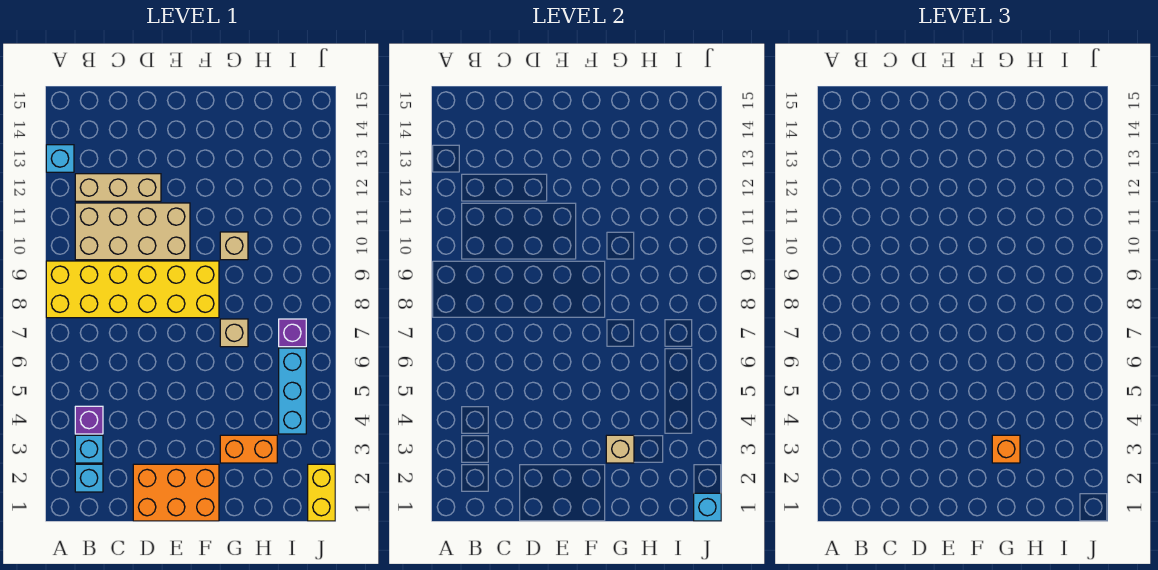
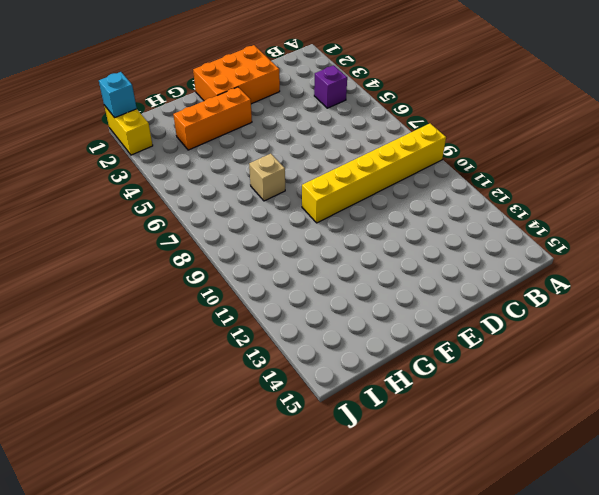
yellow brick A9:F9 level 1 -> yellow brick A8:F9 level 1
orange brick F3:H3 level 1 -> orange brick G3:H3 level 1
none -> cyan brick A13 level 1
none -> cyan brick B2 level 1
none -> cyan brick B3 level 1

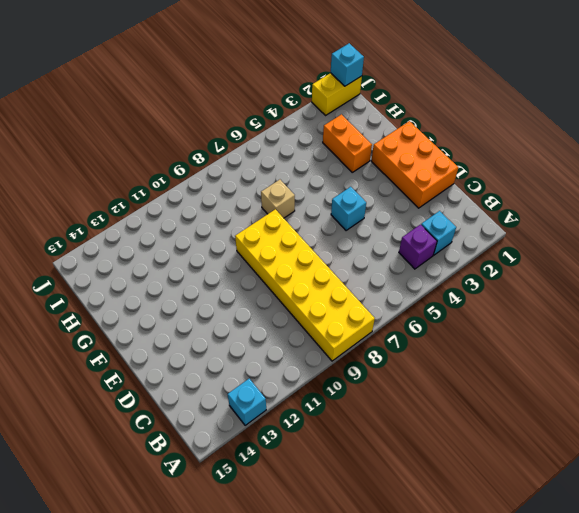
cyan brick E5 level 1 -> cyan brick B2 level 1
none -> tan brick B10:E11 level 1
none -> tan brick B12:D12 level 1
none -> tan brick G10 level 1

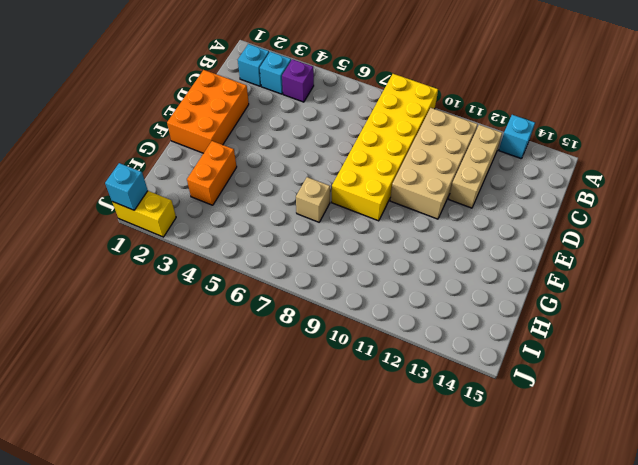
none -> tan brick G10 level 1
none -> cyan brick I4:I6 level 1
none -> purple brick I7 level 1

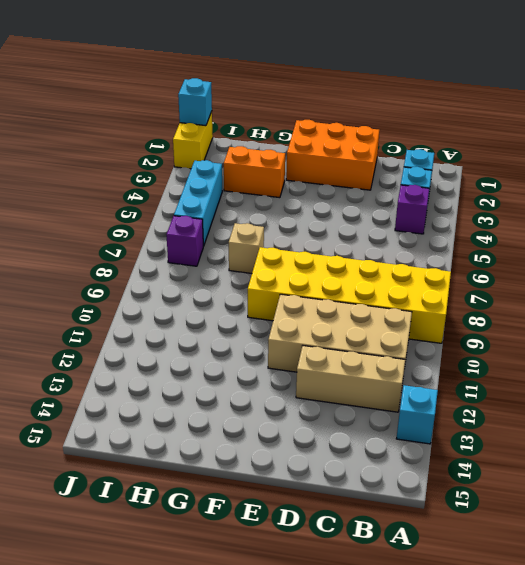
none -> tan brick G10 level 1
none -> tan brick G3 level 2
none -> orange brick G3 level 3

